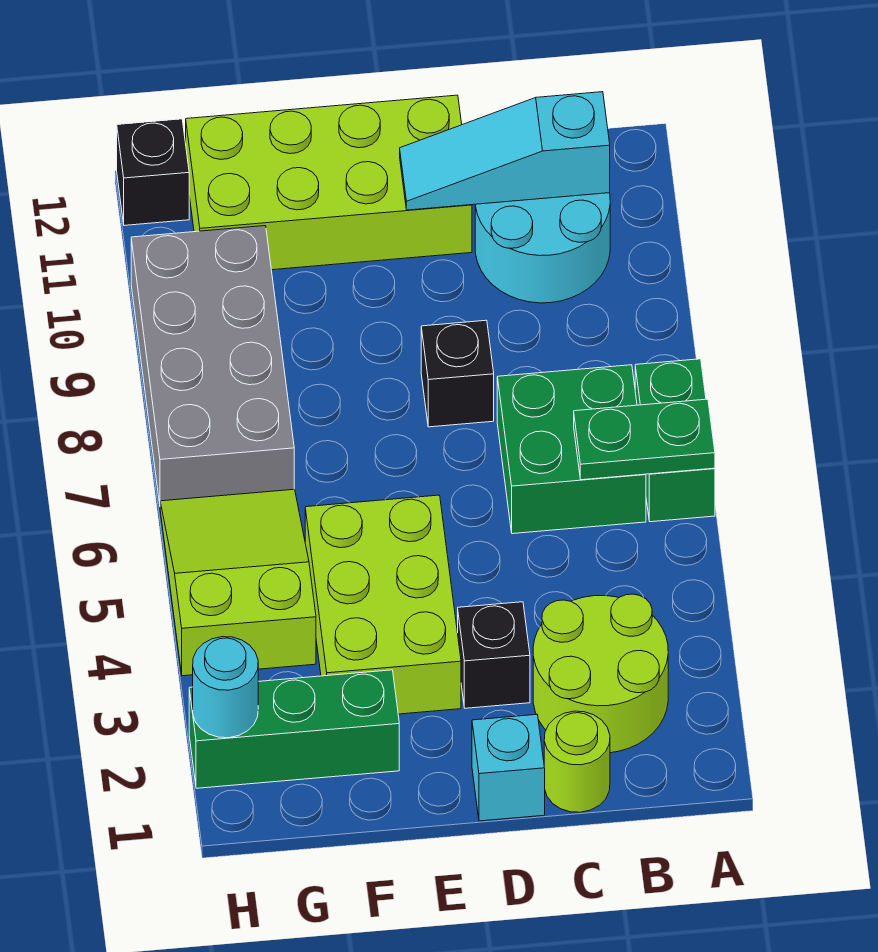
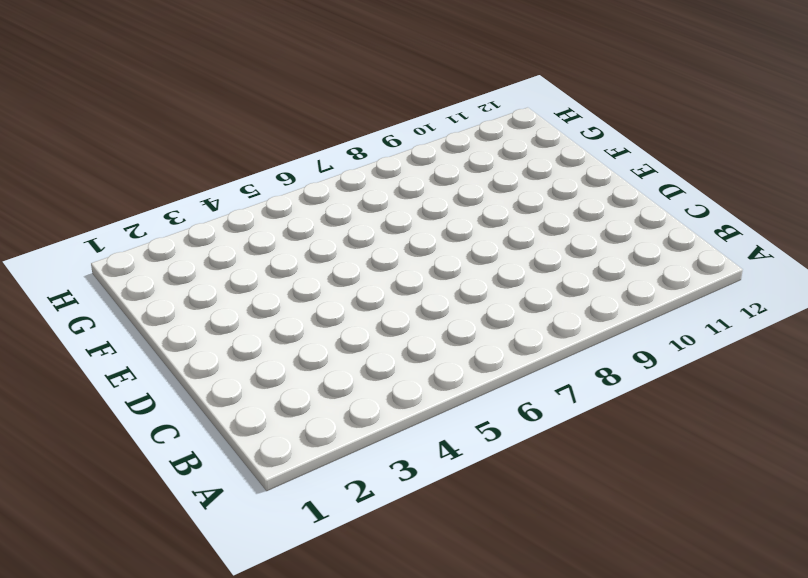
none -> green brick A6:A7 level 1
none -> lime round brick B2:C3 level 1
none -> green brick B6:C7 level 1

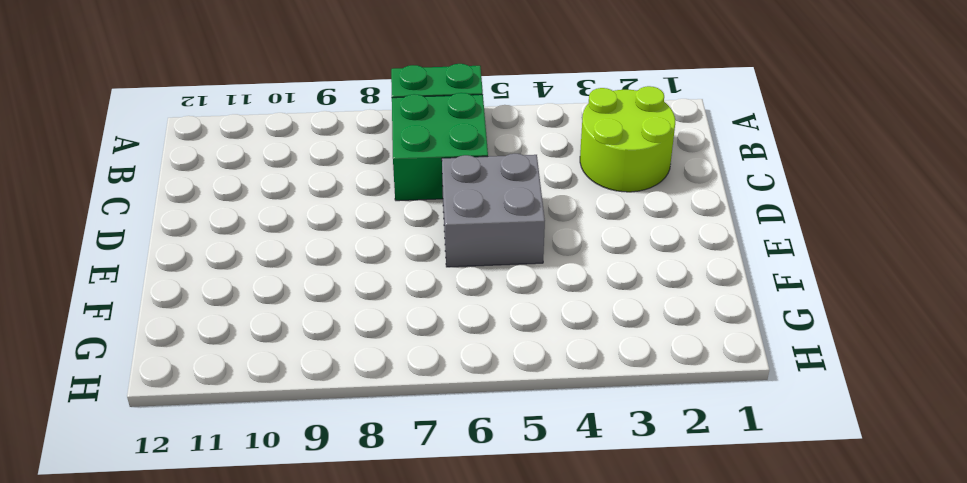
grey brick D5:E6 level 1 -> lime brick E3:F5 level 1
none -> cyan round brick B10:C11 level 1
none -> lime round brick C1 level 1
none -> cyan brick D1 level 1

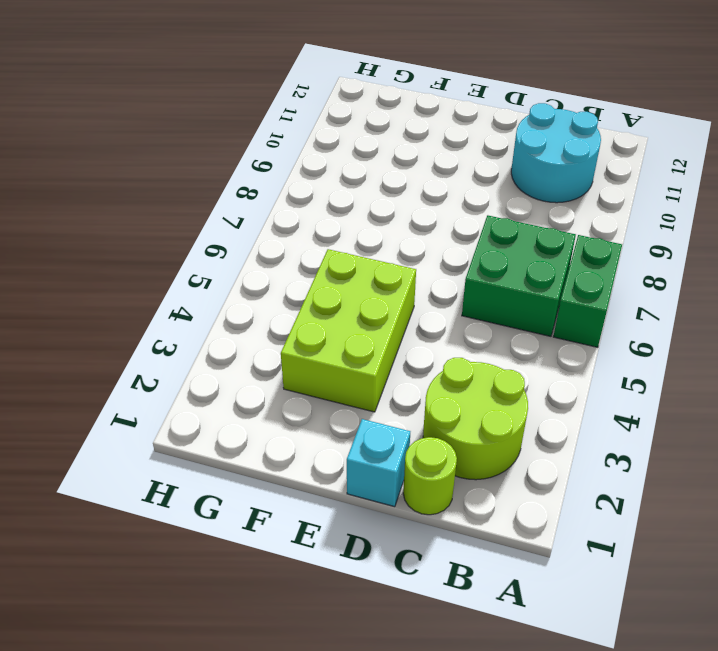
none -> black brick D3 level 1
none -> black brick D8 level 1
none -> lime brick D11:G12 level 1

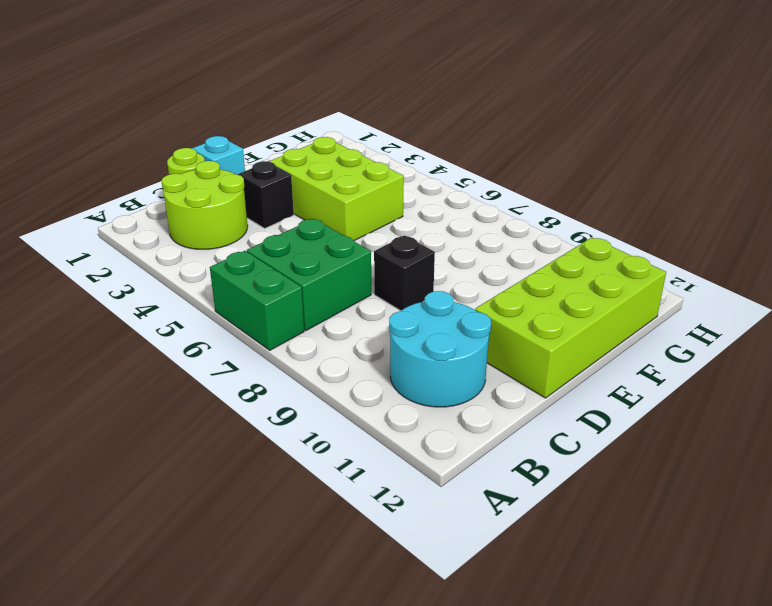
none -> green brick F2:H2 level 1
none -> lime slope G4:H6 level 1 top 4
none -> grey brick G7:H10 level 1

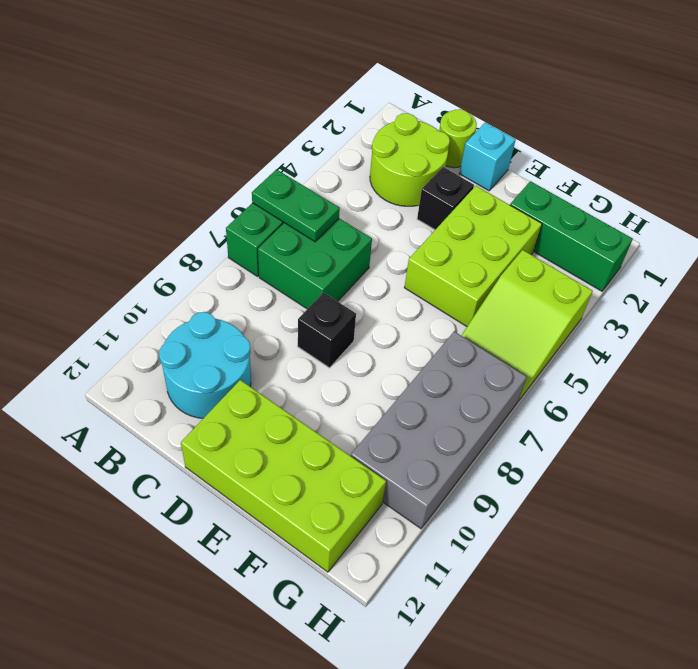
none -> black brick H12 level 1
none -> cyan slope B11:D11 level 2 top B
none -> cyan round brick H2 level 2

